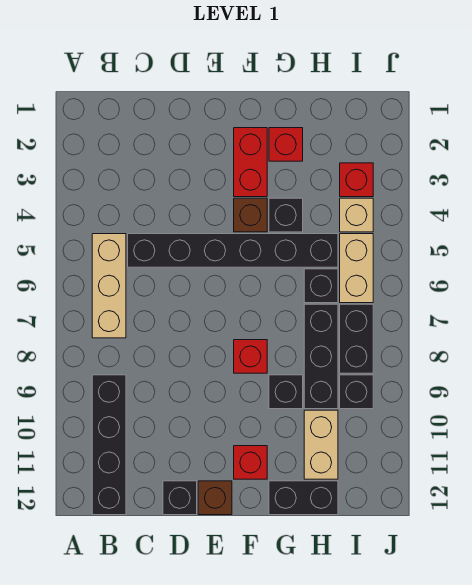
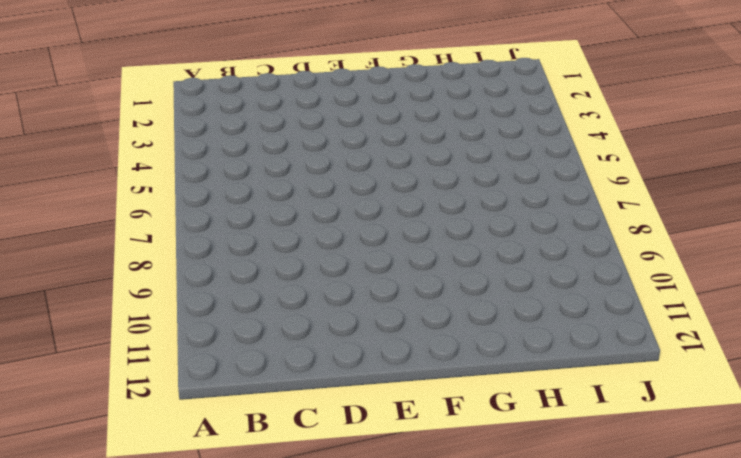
none -> tan brick B5:B7 level 1
none -> black brick B9:B12 level 1
none -> black brick C5:H5 level 1

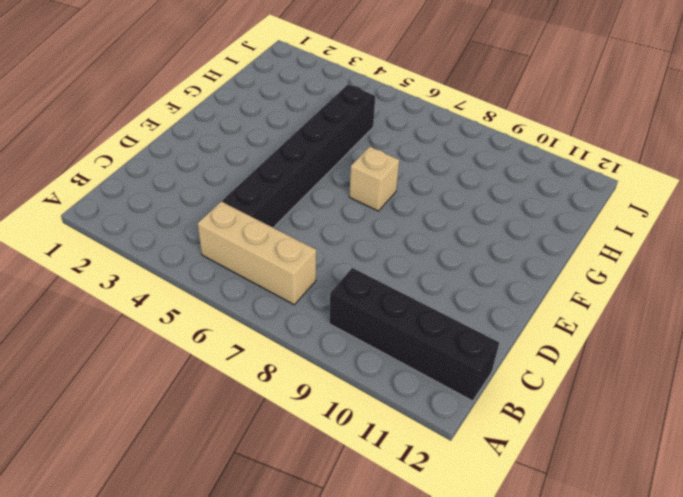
tan brick F7 level 1 -> tan brick I4 level 1
none -> black brick D12 level 1
none -> brown brick E12 level 1
none -> red brick F2:F3 level 1

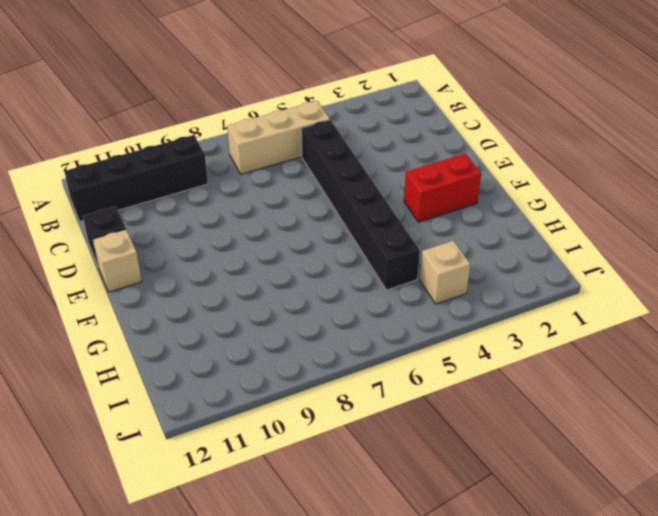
tan brick E12 level 1 -> brown brick E12 level 1
none -> brown brick F4 level 1
none -> red brick F8 level 1
none -> red brick F11 level 1

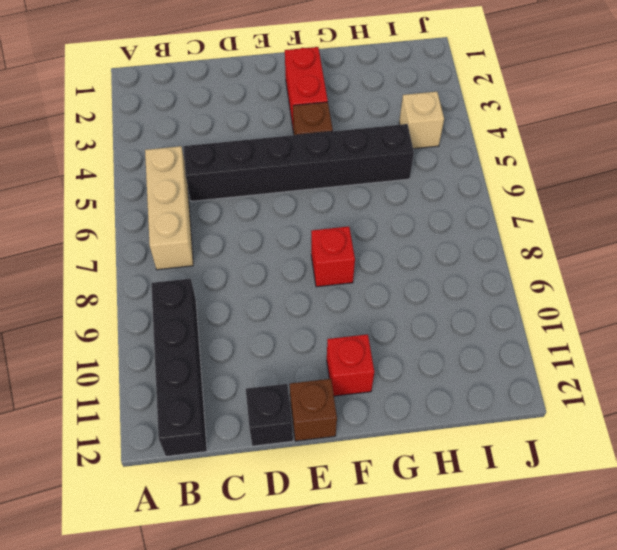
none -> red brick G2 level 1
none -> black brick G4 level 1
none -> black brick G9 level 1

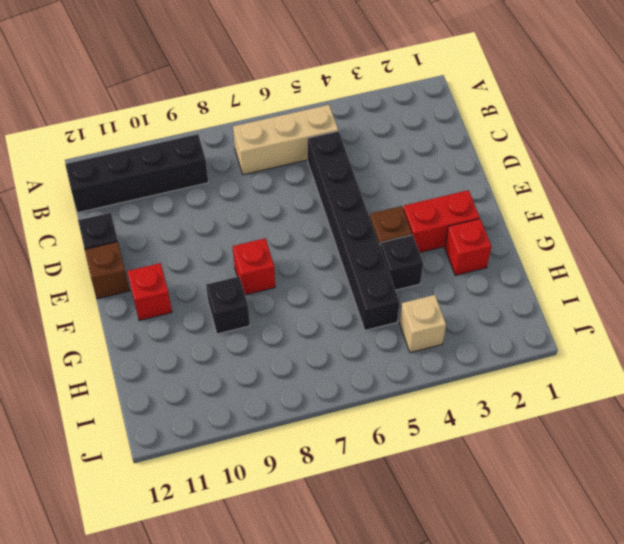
none -> black brick G12:H12 level 1
none -> black brick H6 level 1
none -> black brick H7:H9 level 1

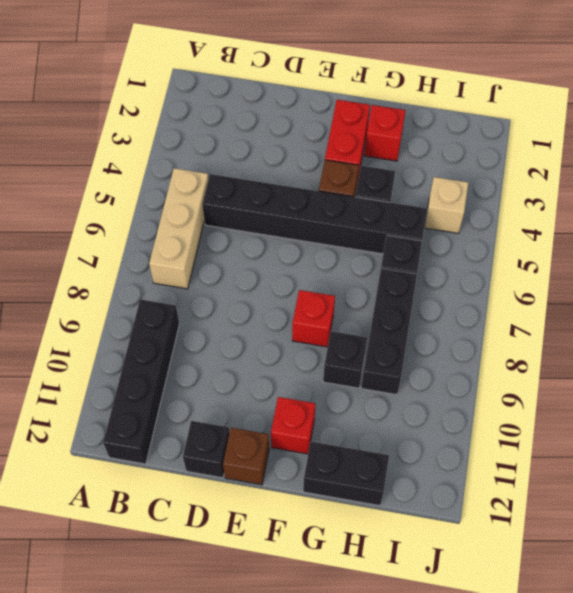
none -> tan brick H10:H11 level 1
none -> red brick I3 level 1
none -> tan brick I5:I6 level 1

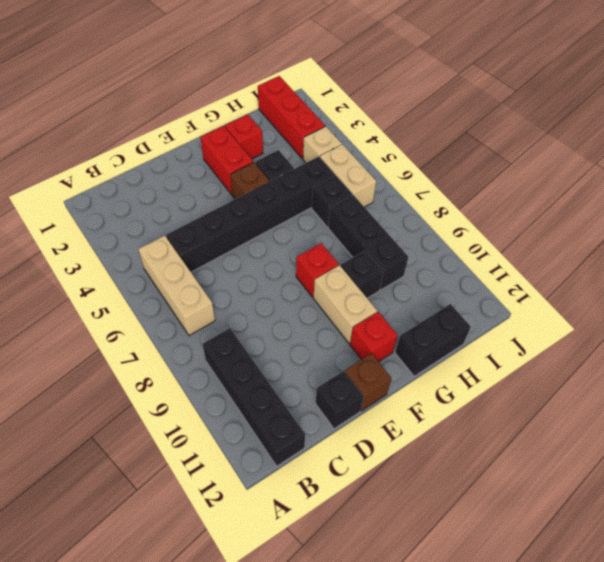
tan brick F9:F10 level 1 -> tan brick H10:H11 level 1
red brick I1:I3 level 1 -> red brick I3 level 1
none -> black brick I7:I8 level 1
none -> black brick I9 level 1

